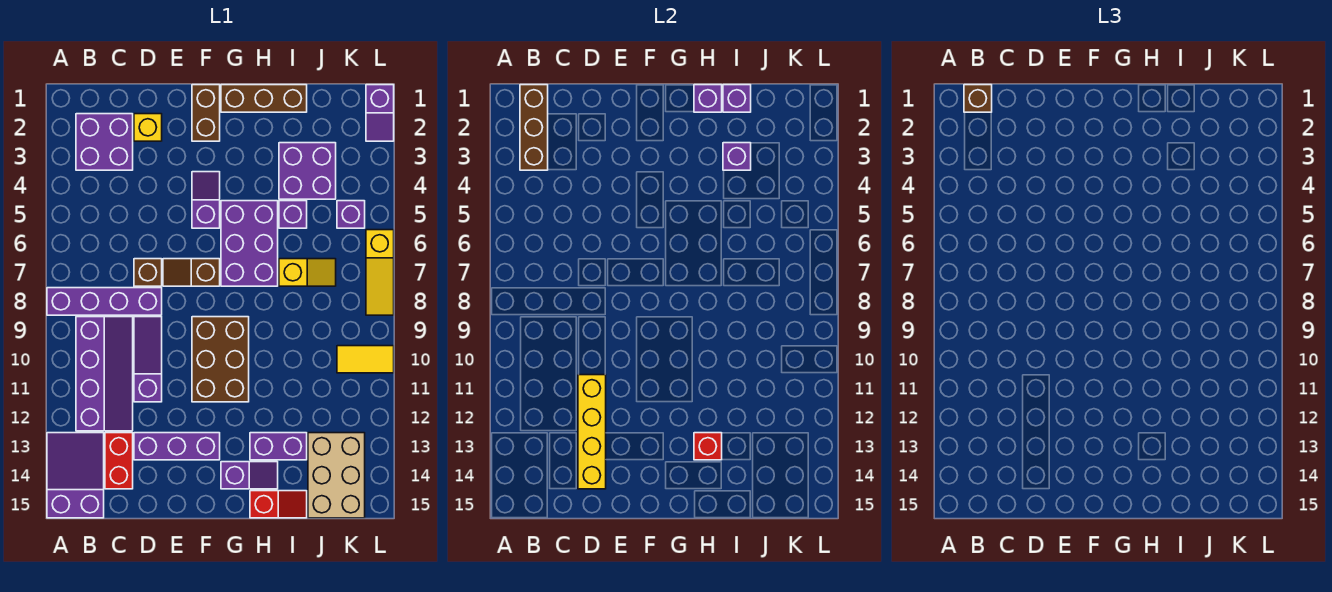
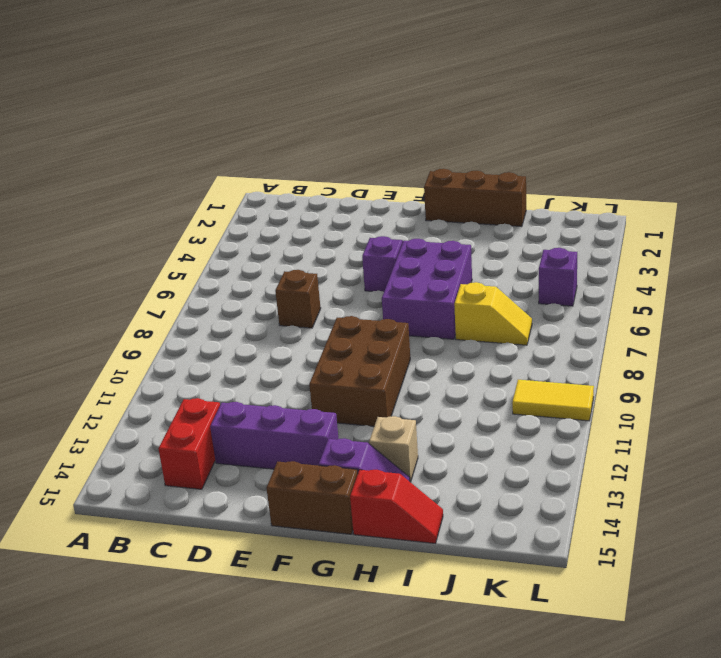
brown brick F15:G15 level 1 -> brown brick F1:F2 level 1
tan brick H13 level 1 -> purple brick H13:I13 level 1
none -> purple brick A8:D8 level 1
none -> purple slope A13:B15 level 1 top 15
none -> purple brick B2:C3 level 1
none -> purple slope B9:C12 level 1 top B

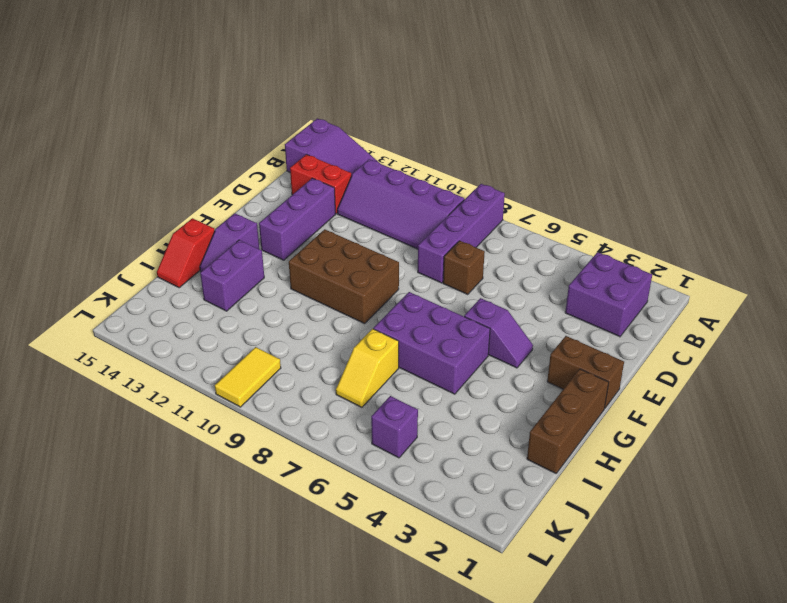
none -> yellow brick D2 level 1
none -> purple slope D9:D11 level 1 top 11
none -> brown slope E7:F7 level 1 top F
none -> purple brick I3:J4 level 1

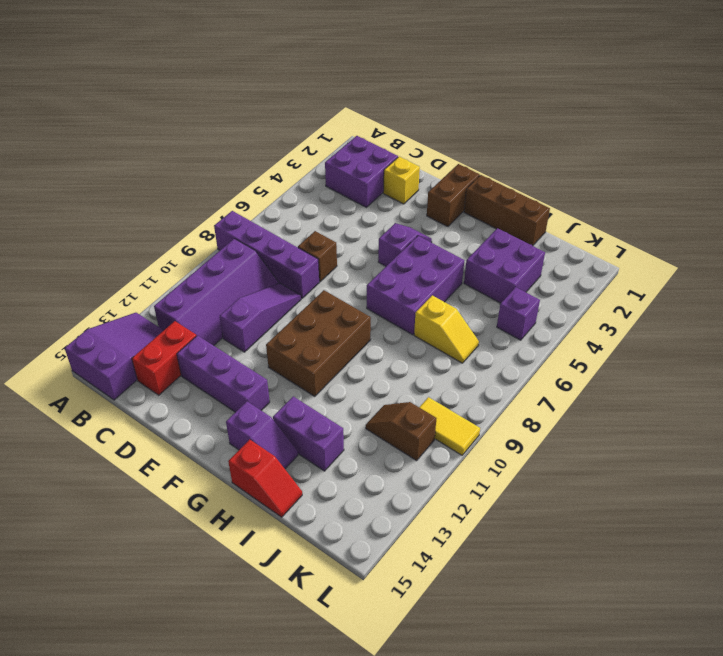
brown slope J11:K11 level 1 top K -> brown slope E7:F7 level 1 top F
none -> purple brick I5 level 1
none -> tan brick J13:K15 level 1
none -> purple slope L1:L2 level 1 top 1
none -> yellow slope L6:L8 level 1 top 6

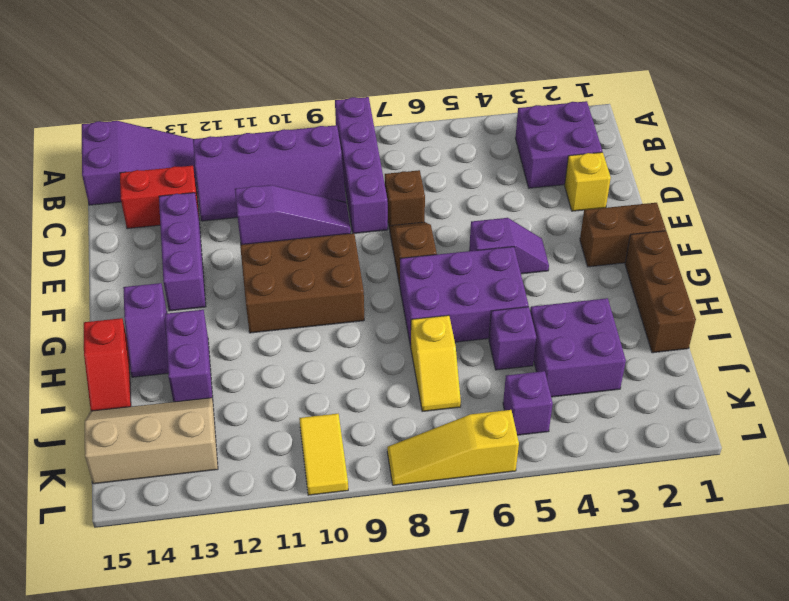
tan slope J13:K15 level 1 top K -> tan brick J13:K15 level 1
none -> purple slope L1:L2 level 1 top 1
none -> brown brick B1:B3 level 2
none -> yellow brick D11:D14 level 2
none -> purple brick H1 level 2

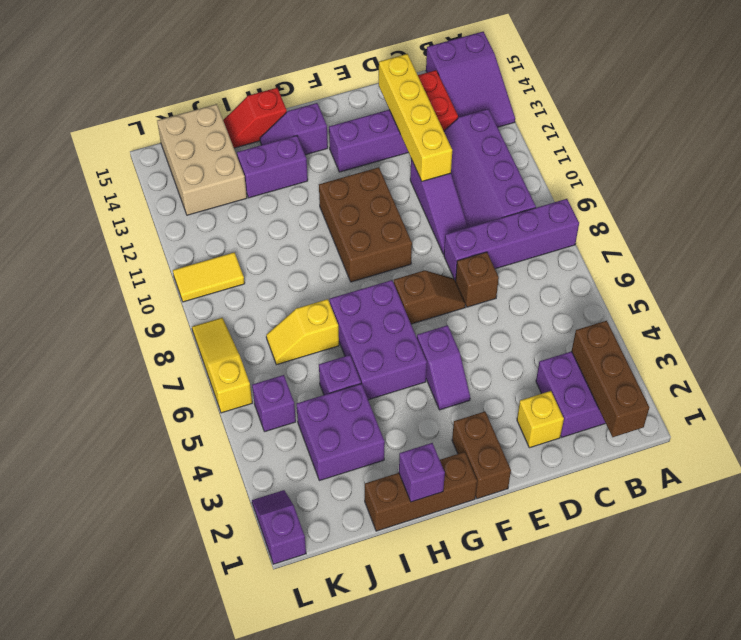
none -> red brick H13 level 2
none -> purple brick I1 level 2
none -> purple brick I3 level 2
none -> brown brick B1 level 3

